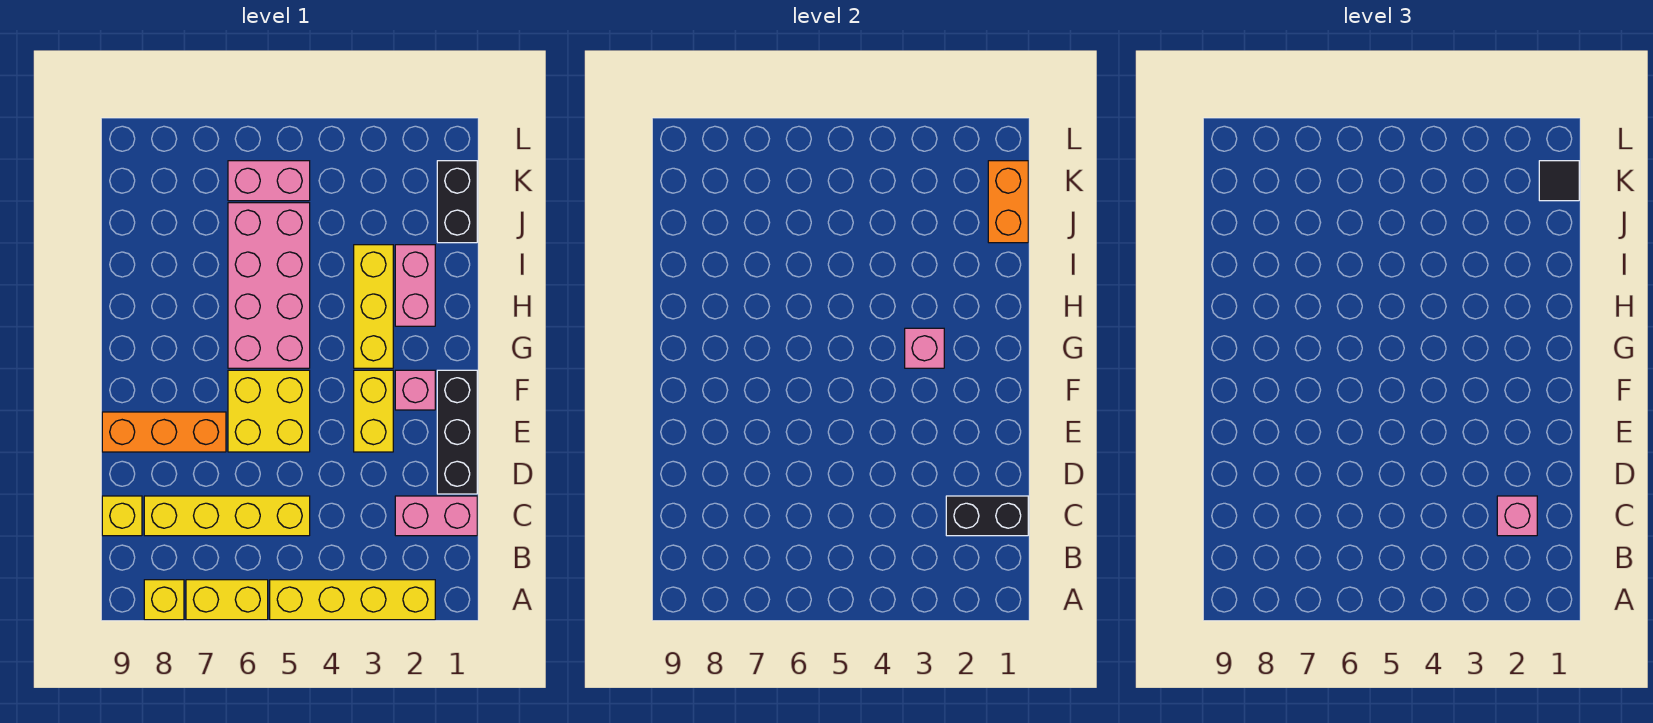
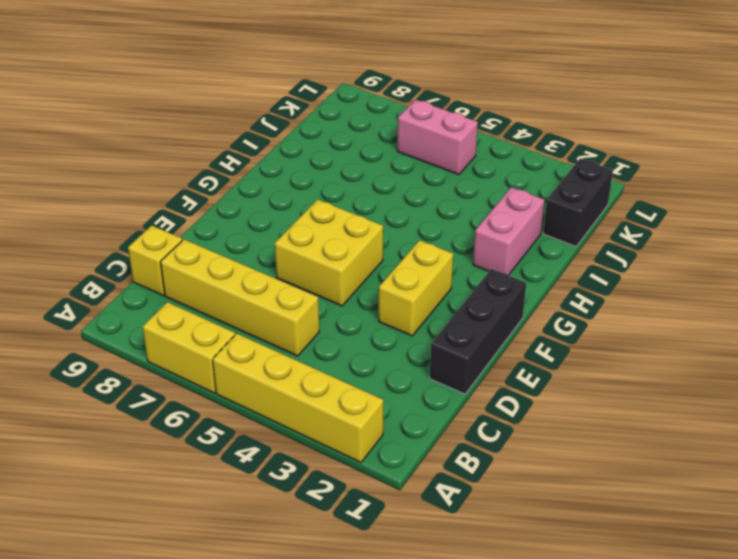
none -> yellow brick A8 level 1
none -> pink brick C1:C2 level 1
none -> orange brick E7:E9 level 1

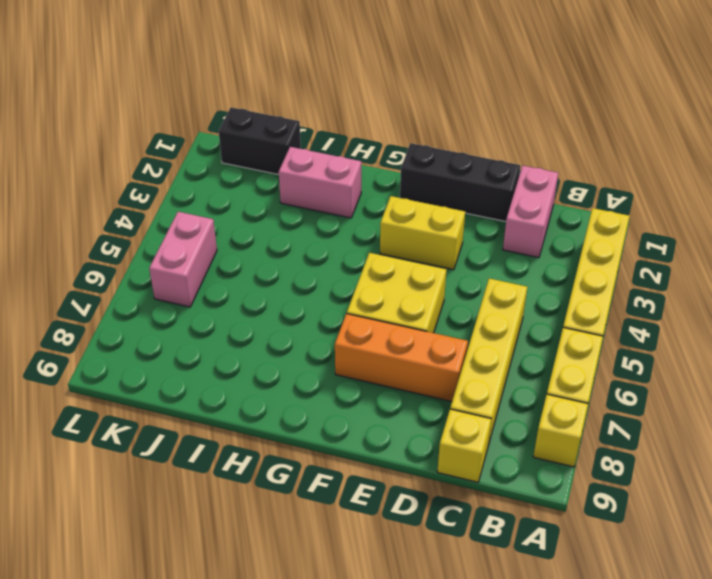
orange brick D7:F7 level 1 -> orange brick E7:E9 level 1
none -> pink brick F2 level 1
none -> yellow brick G3:I3 level 1
none -> pink brick G5:J6 level 1

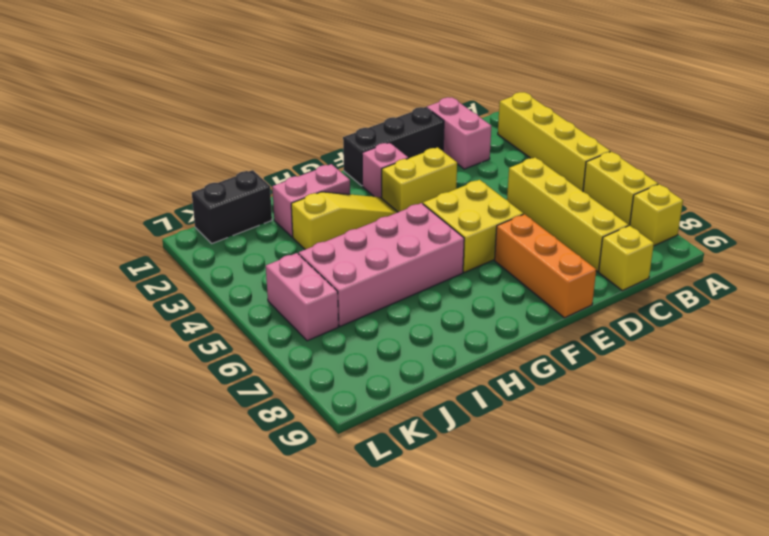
yellow slope G3:I3 level 1 top I -> yellow brick G3:I3 level 1
none -> black brick C1:C2 level 2
none -> pink brick G3 level 2
none -> orange brick J1:K1 level 2

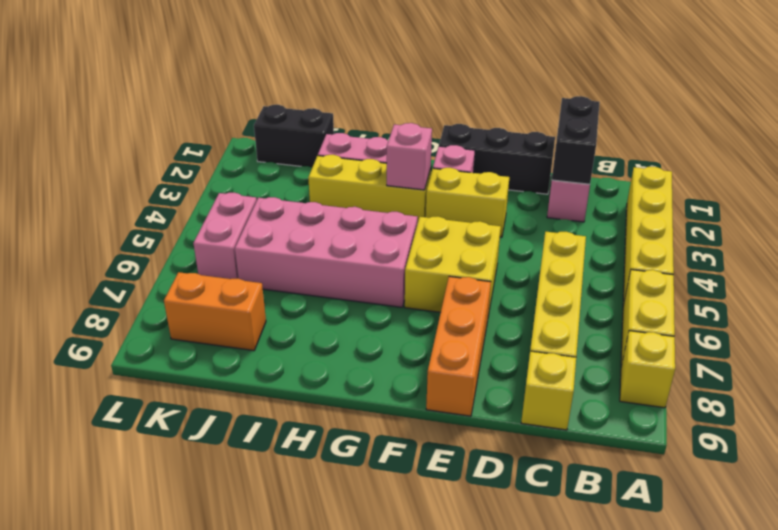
orange brick J8:K8 level 1 -> orange brick J1:K1 level 2
none -> pink brick C2 level 3
none -> black tile K1 level 3

